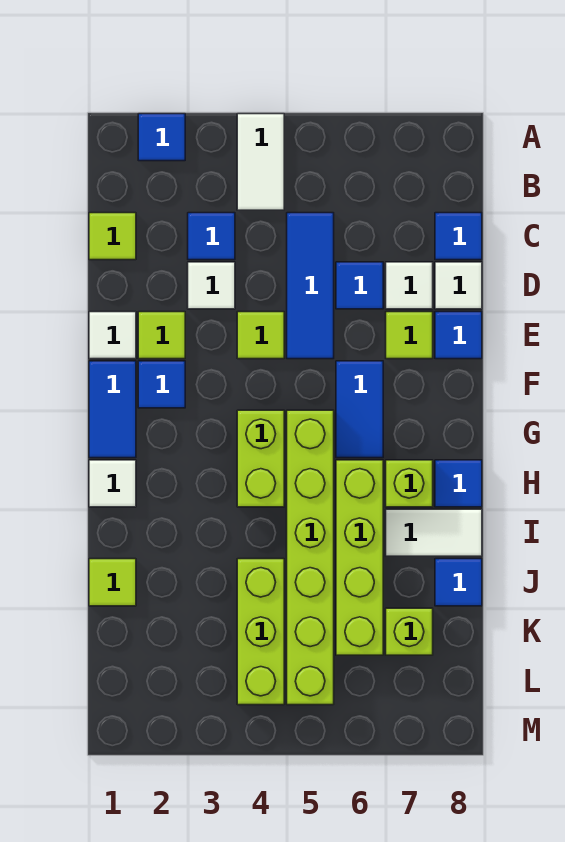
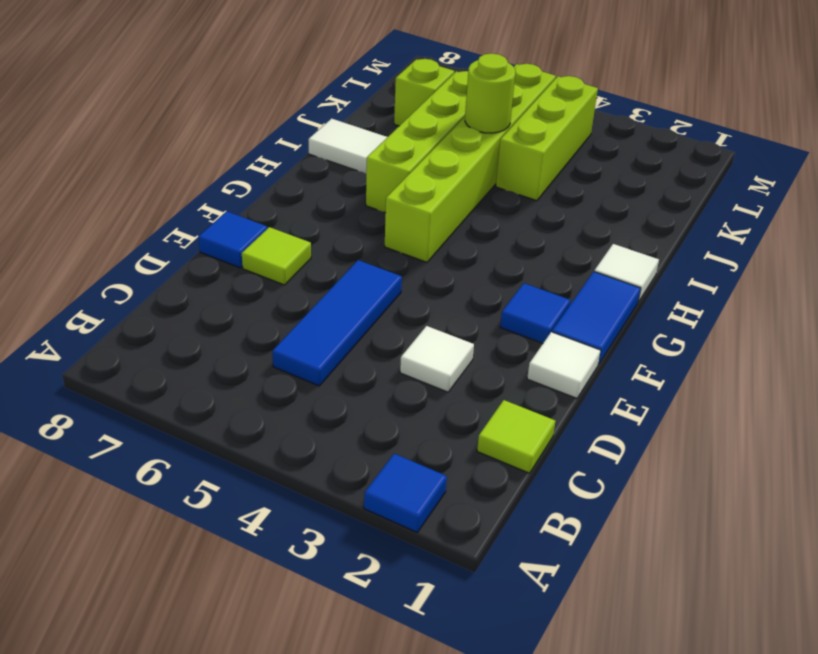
lime round brick J5 level 2 -> none
none -> white tile A4:B4 level 1
none -> blue tile C3 level 1
none -> blue tile C8 level 1

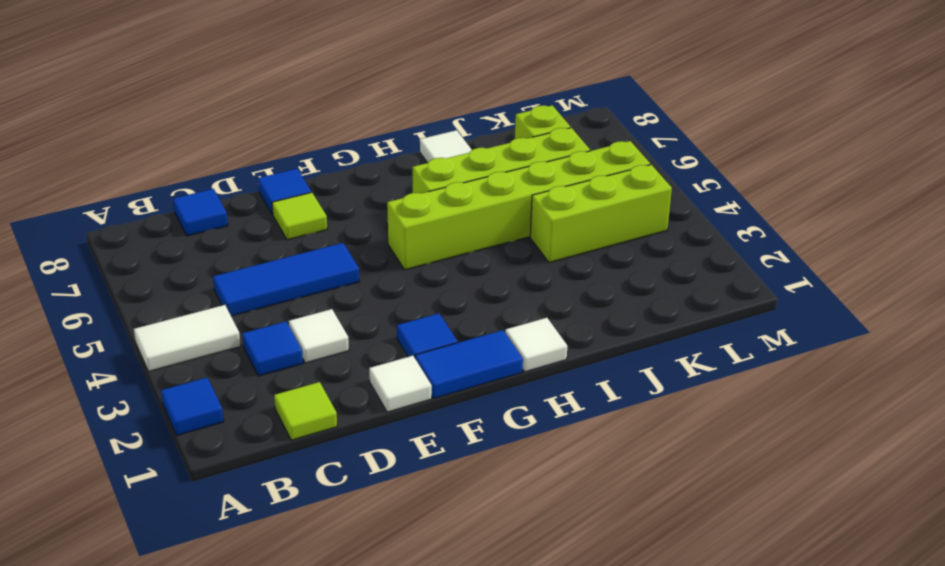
none -> blue tile D6 level 1
none -> white tile D7 level 1
none -> white tile D8 level 1

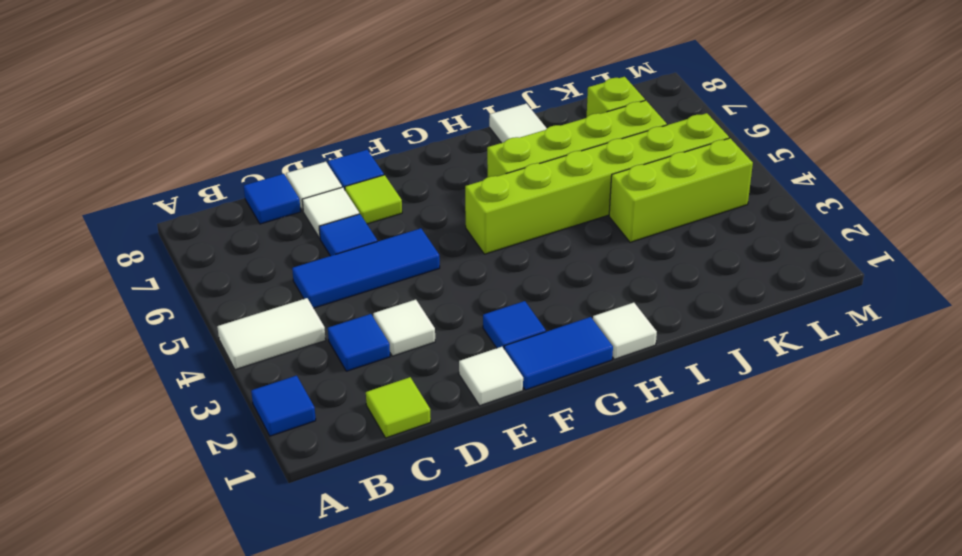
none -> lime tile E2 level 1
none -> lime tile E4 level 1
none -> blue tile F6:G6 level 1

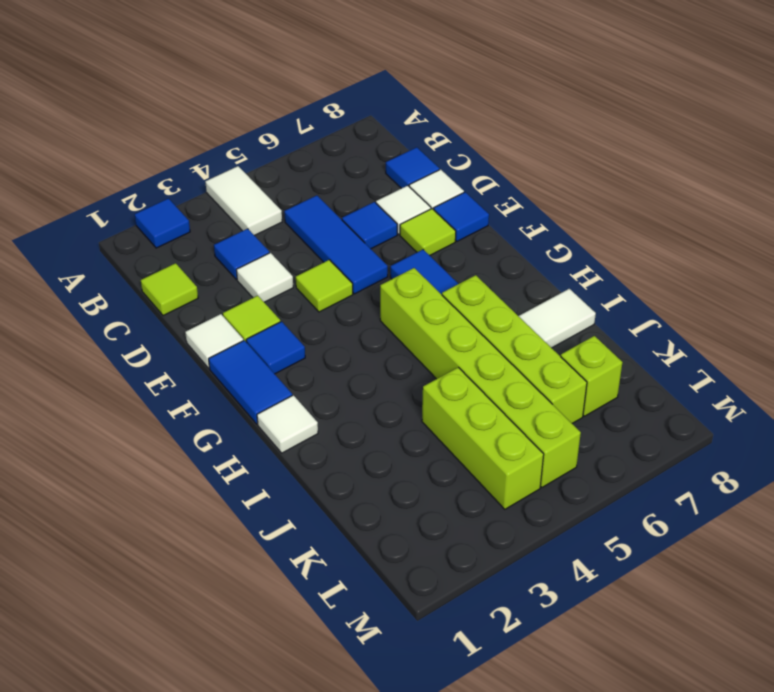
none -> lime brick G4:H4 level 1
none -> lime brick H7 level 1
none -> blue tile H8 level 1

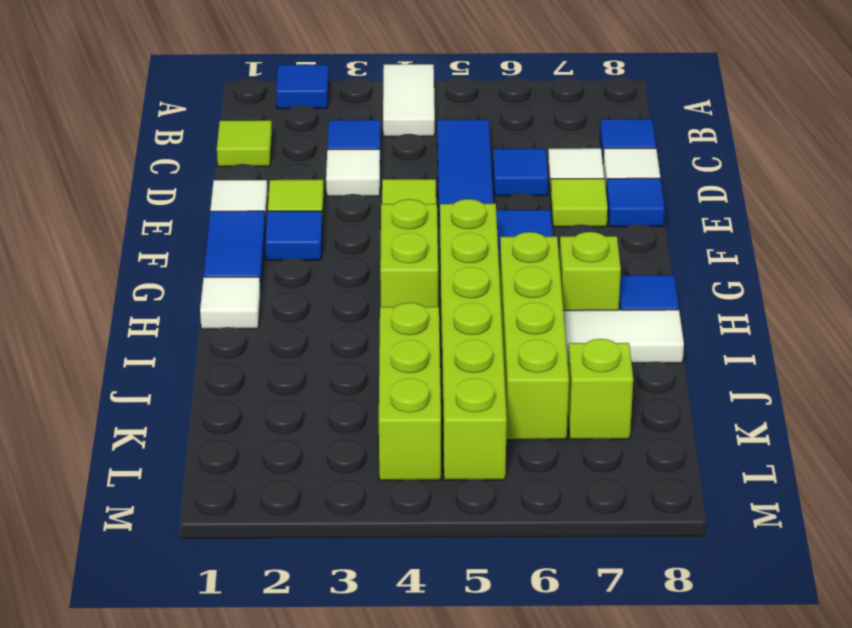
none -> lime tile J1 level 1
none -> blue tile J8 level 1

